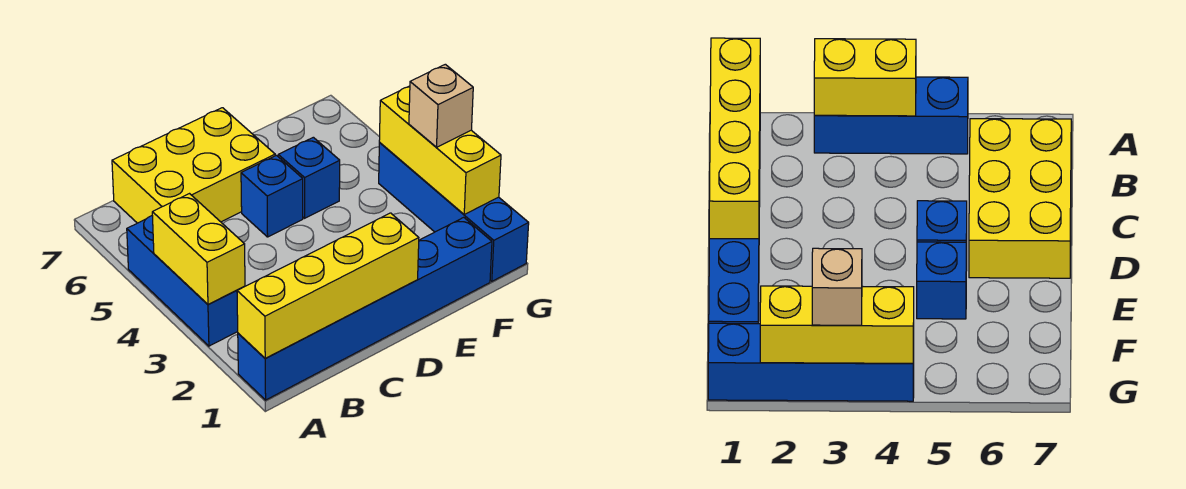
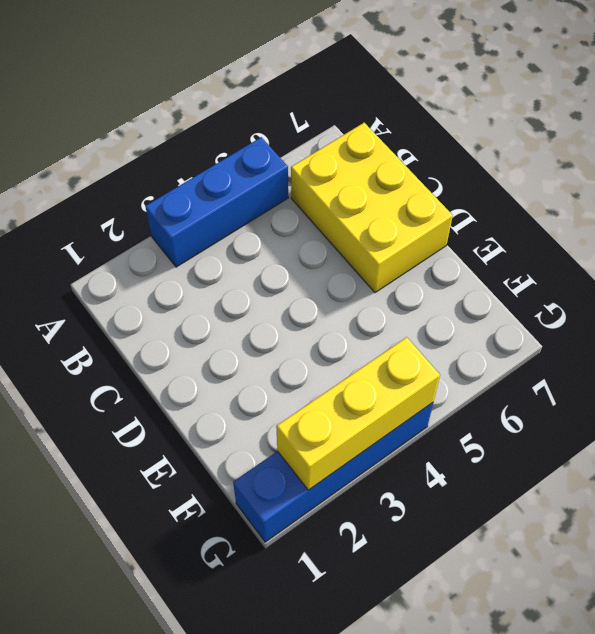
none -> blue brick A1:F1 level 1
none -> blue brick D5 level 1

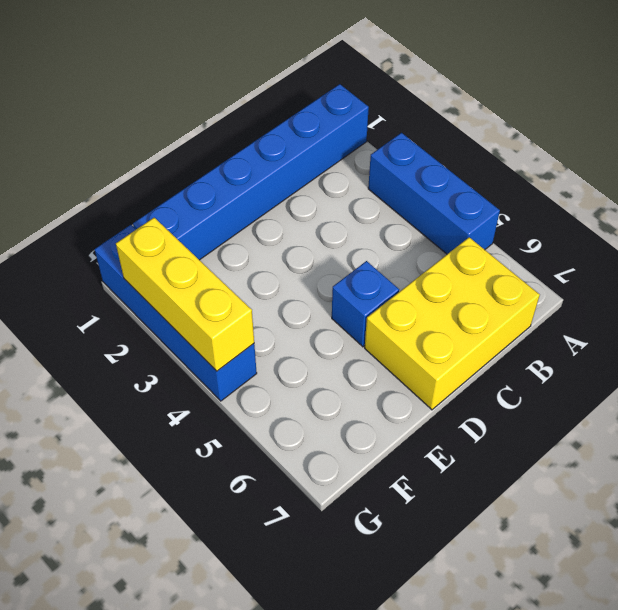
none -> blue brick E5 level 1
none -> yellow brick A1:D1 level 2

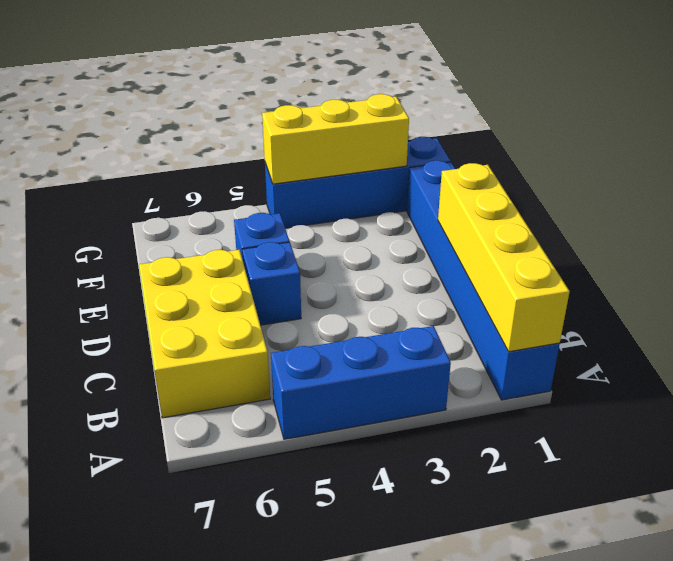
none -> yellow brick A3:A4 level 2
none -> tan brick G3 level 3

